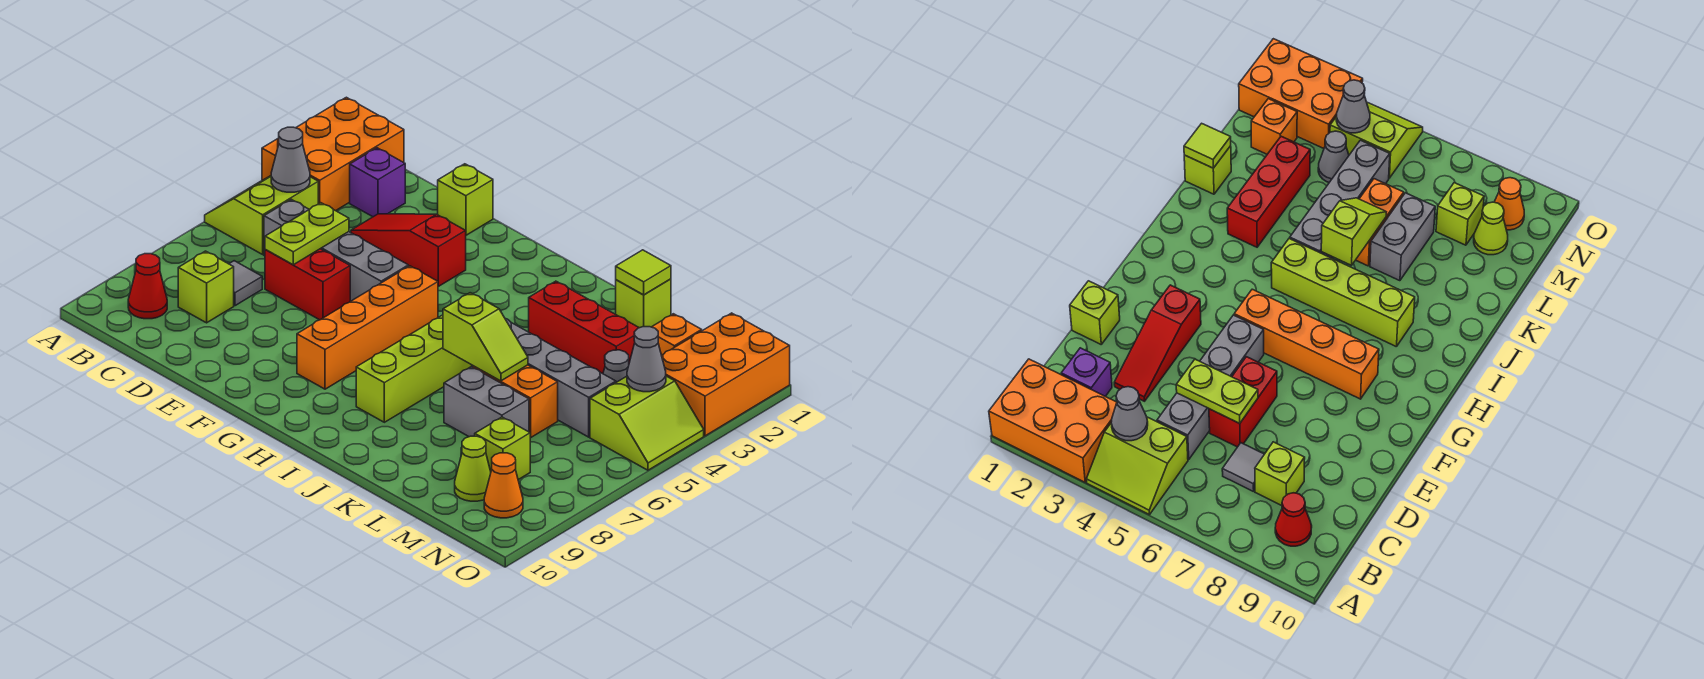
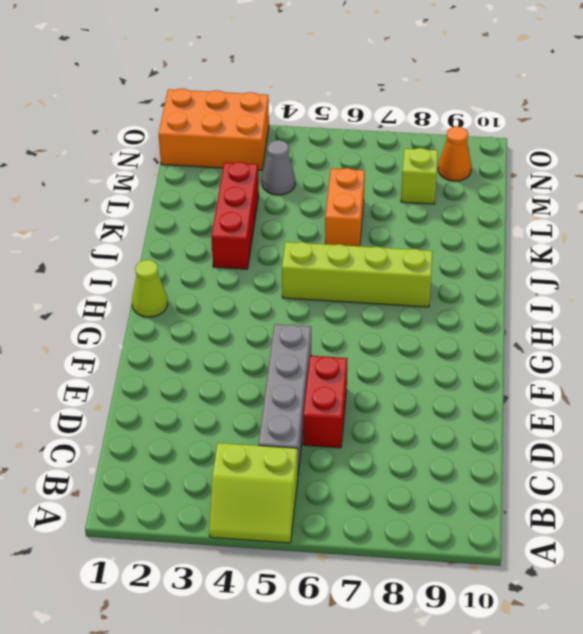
lime cone H1 level 1 -> lime cone M9 level 1
none -> orange brick A1:B3 level 1
none -> red cone B9 level 1
none -> purple brick C2 level 1

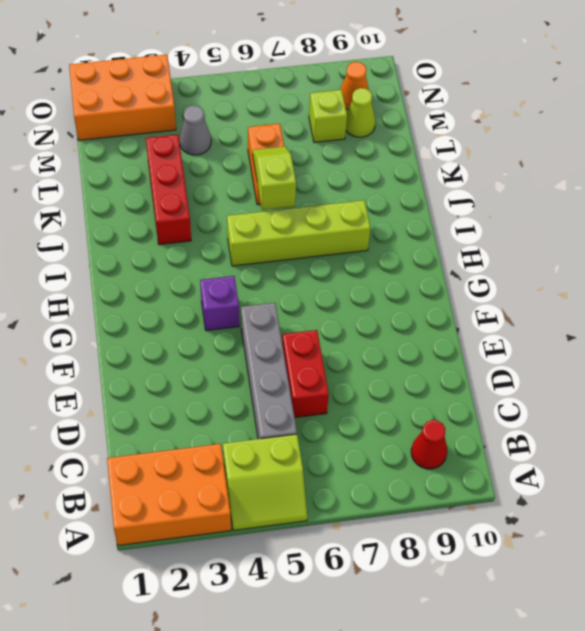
purple brick G4 level 1 -> purple brick C2 level 1
none -> grey tile C7 level 1
none -> lime brick C8 level 1
none -> red slope D3:F3 level 1 top F

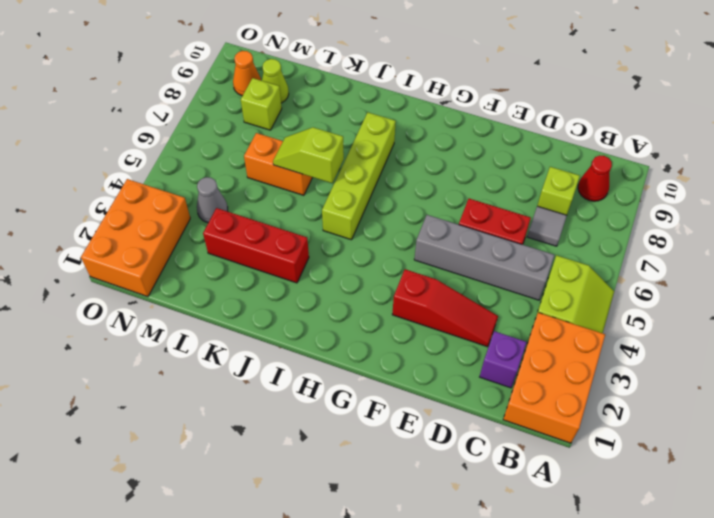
none -> lime brick E1 level 1
none -> orange brick G5:G8 level 1
none -> grey brick J5:M5 level 1

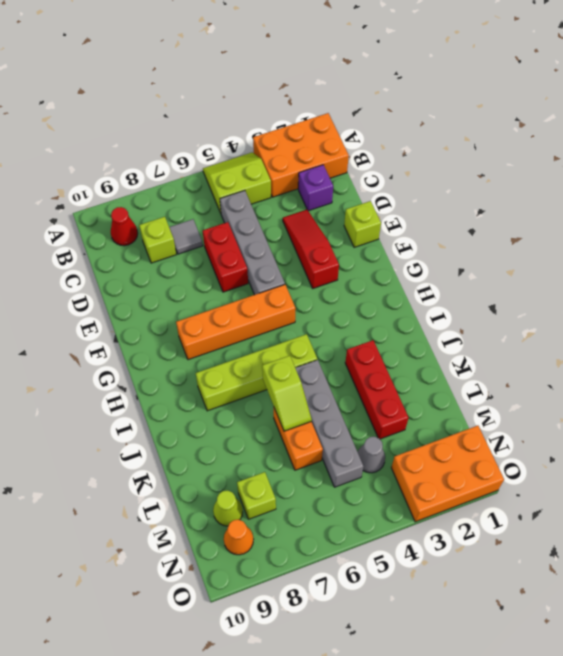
none -> lime brick K1 level 1
none -> grey brick K7:L7 level 1
none -> orange brick M2 level 1

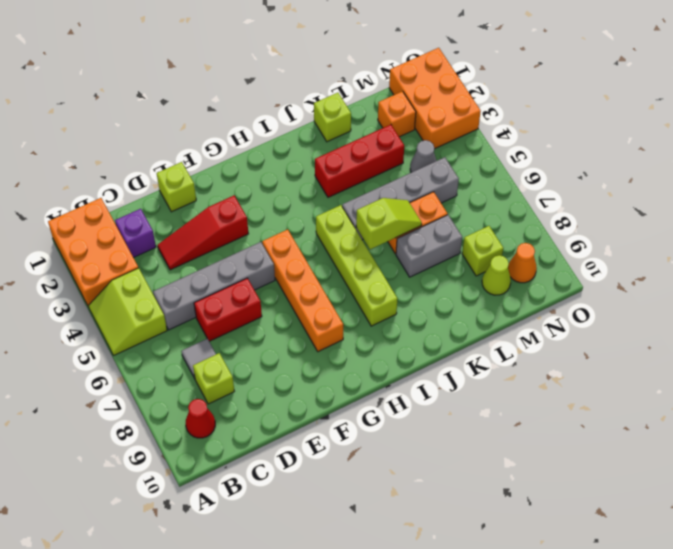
none -> lime slope N4:O5 level 1 top N
none -> grey cone B4 level 2
none -> lime plate D5:D6 level 2

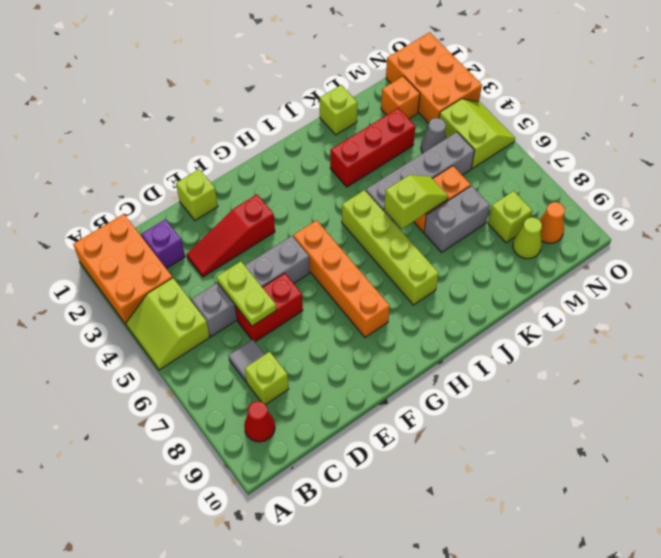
none -> grey cone B4 level 2
none -> lime tile K1 level 2
none -> grey cone N4 level 2

